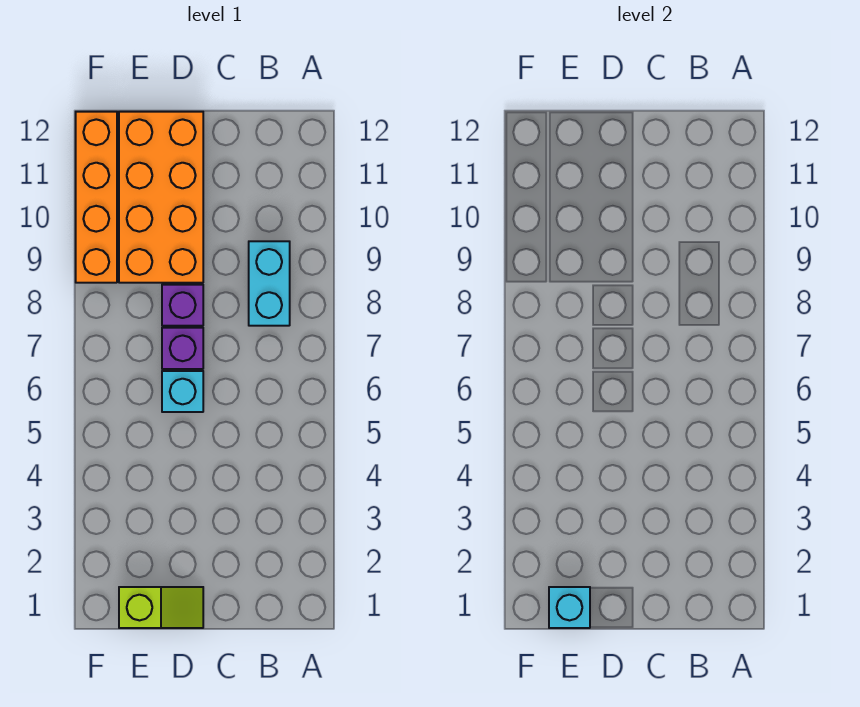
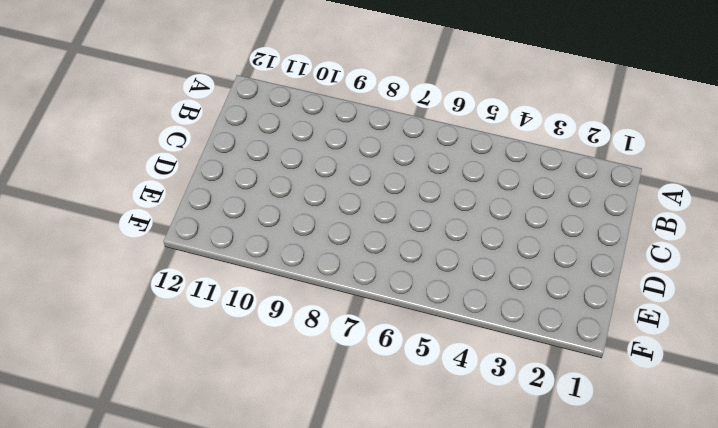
none -> cyan brick B8:B9 level 1
none -> lime slope D1:E1 level 1 top E

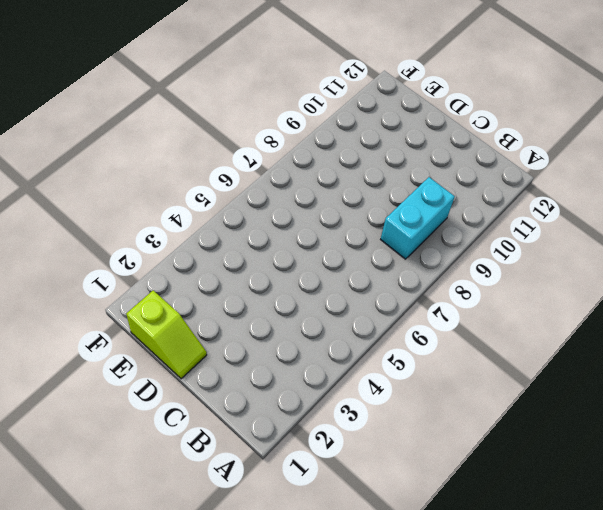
none -> cyan brick D6 level 1
none -> purple brick D7 level 1

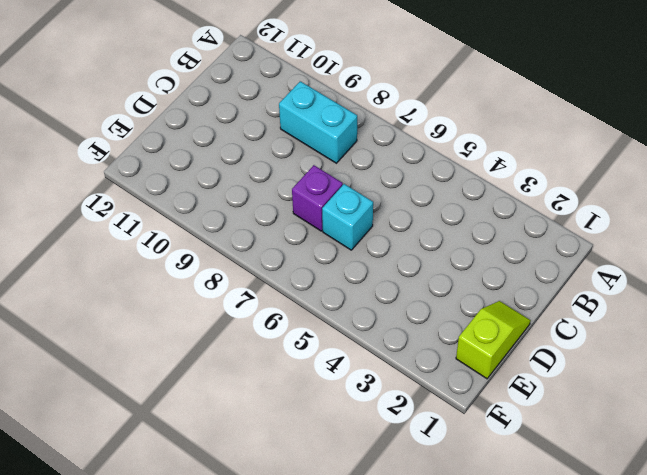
none -> purple brick D8 level 1
none -> orange brick D9:E12 level 1

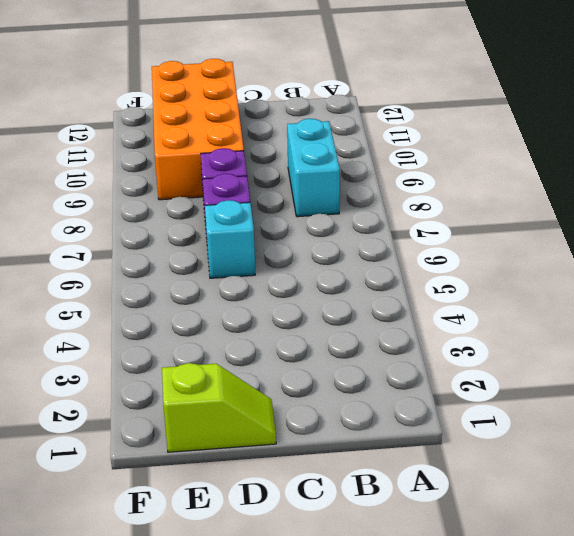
none -> orange brick F9:F12 level 1
none -> cyan brick E1 level 2

